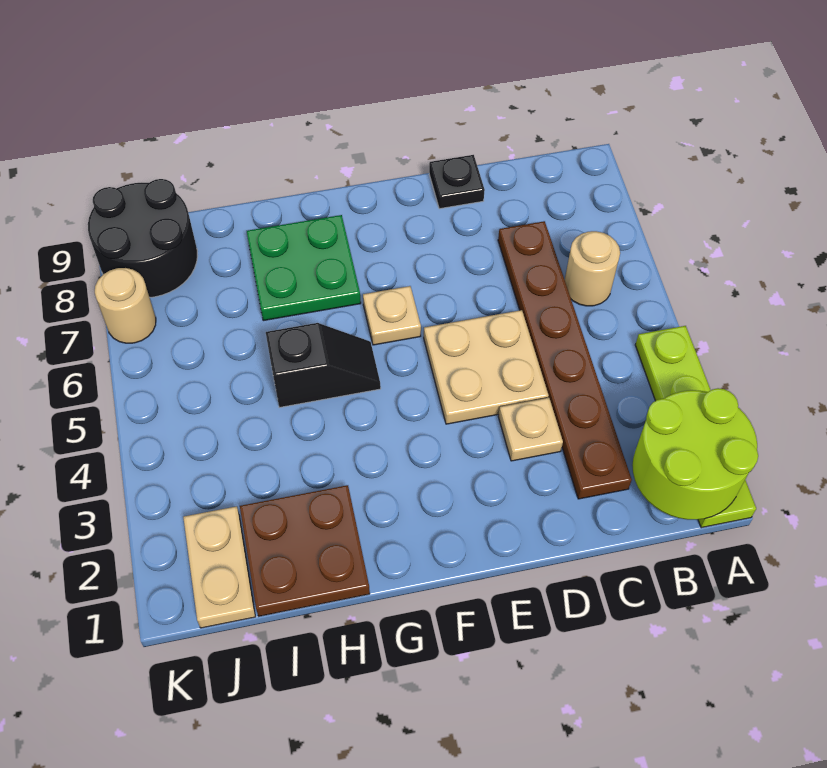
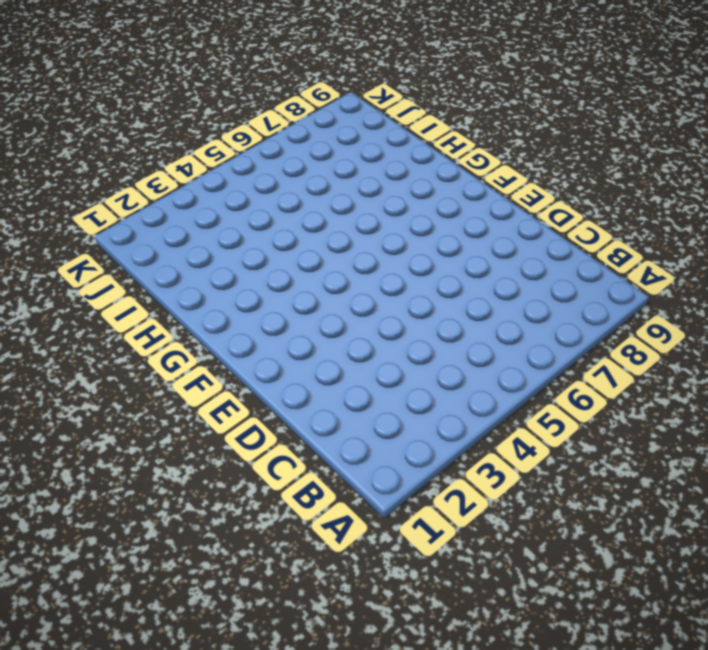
none -> lime plate A1:A4 level 1
none -> tan round brick B6 level 1
none -> brown plate C2:C7 level 1

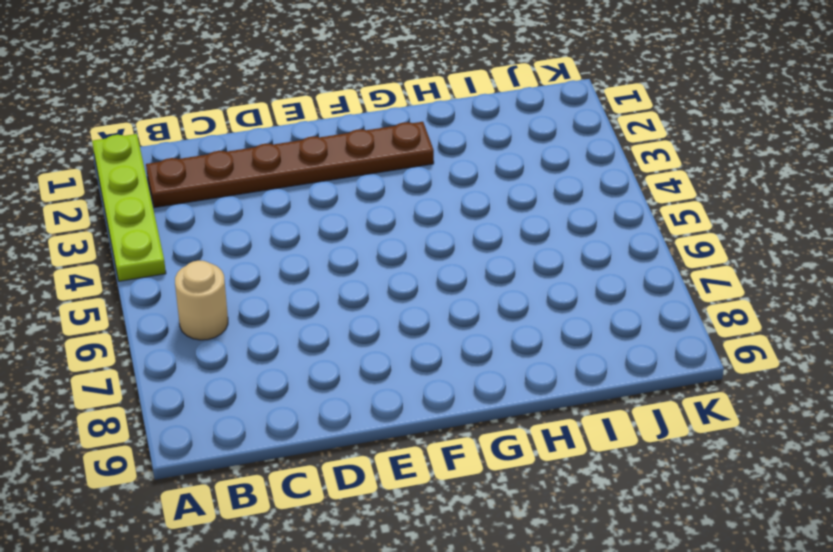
brown plate B2:G2 level 1 -> brown plate C2:C7 level 1
none -> tan plate D3 level 1
none -> tan plate D4:E5 level 1
none -> black plate D9 level 1

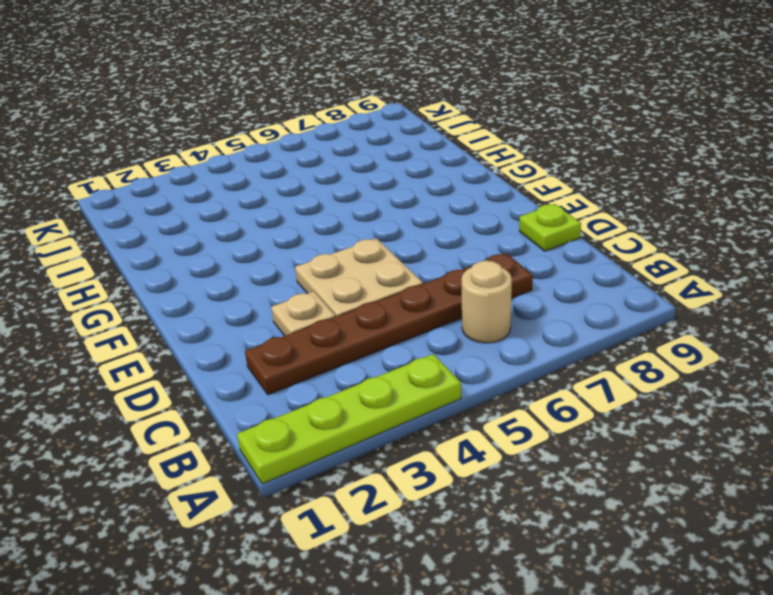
lime plate D9 level 1 -> black plate D9 level 1
none -> tan plate F6 level 1
none -> black slope G5:H5 level 1 top H
none -> green plate G7:H8 level 1

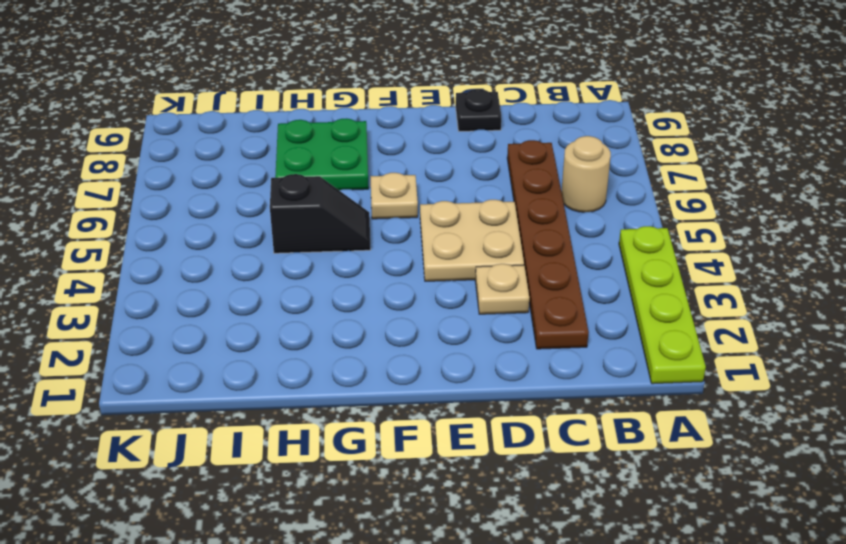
none -> brown plate H1:I2 level 1
none -> tan plate J1:J2 level 1
none -> black round brick J8:K9 level 1

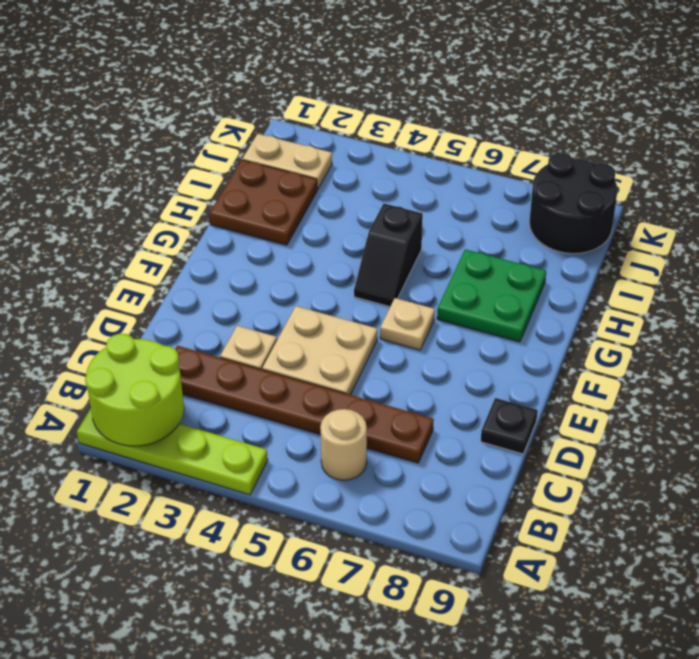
none -> tan round brick K7 level 1

